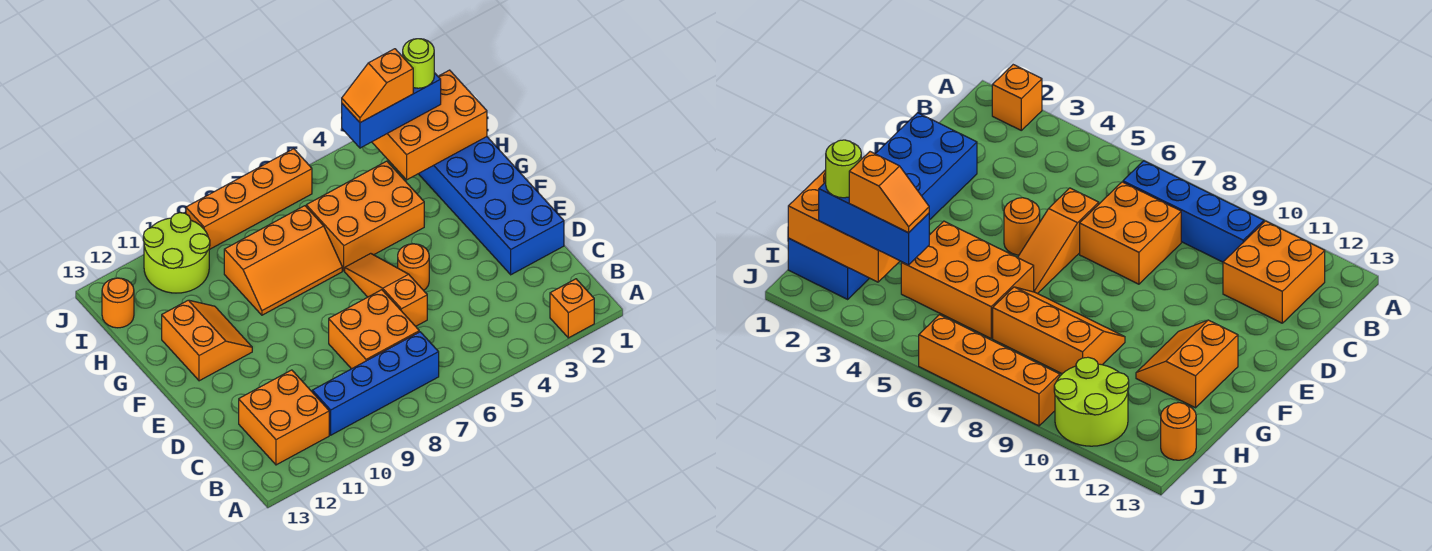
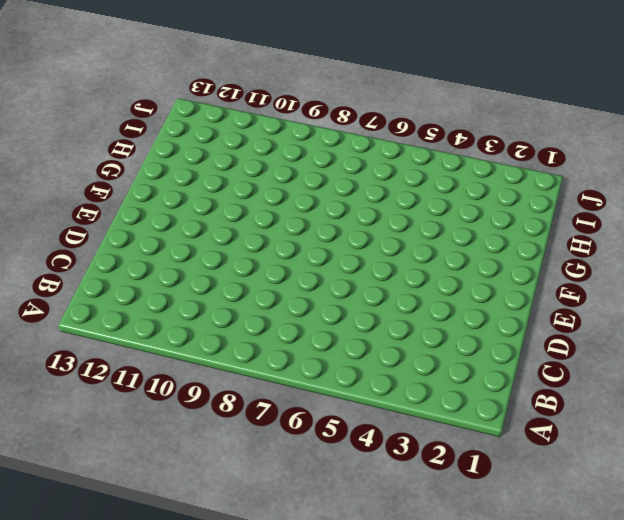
none -> orange brick A2 level 1
none -> blue brick B7:B10 level 1
none -> orange brick B11:C12 level 1

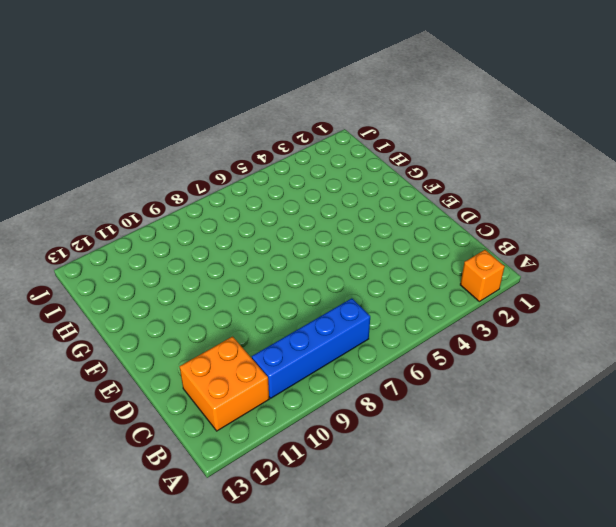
none -> orange brick C7:D8 level 1
none -> blue brick D1:I2 level 1
none -> orange slope D6:F6 level 1 top D

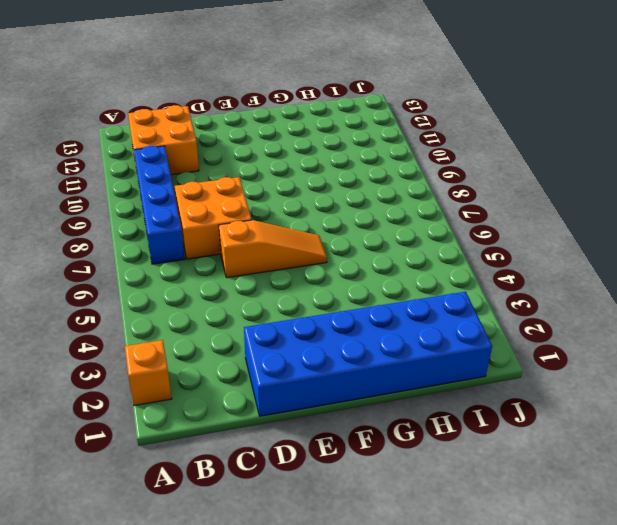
none -> orange round brick E5 level 1
none -> orange slope F11:G12 level 1 top 12
none -> orange brick G4:H6 level 1

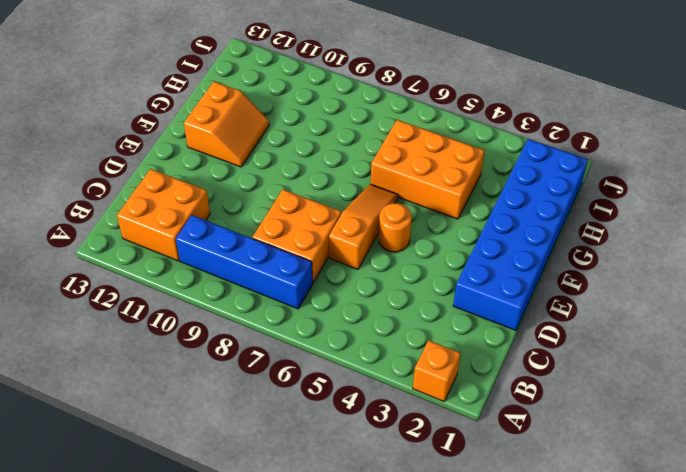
none -> orange slope G7:H9 level 1 top H
none -> lime round brick I10:J11 level 1
none -> orange round brick I13 level 1

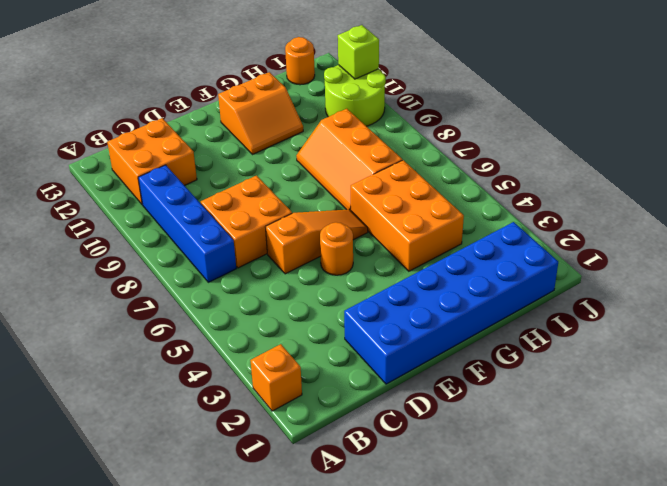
lime brick J11 level 2 -> none
none -> orange brick J6:J9 level 1
none -> orange brick H1:I3 level 2
none -> blue brick I2:I4 level 3

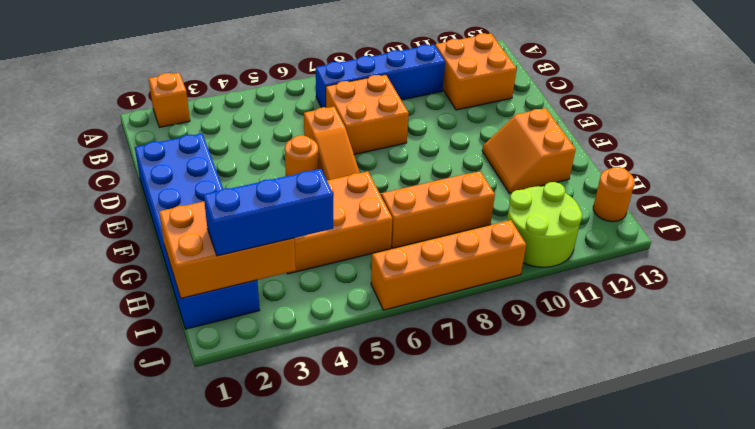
none -> lime round brick I2 level 4
none -> orange slope I3:I4 level 4 top 3

